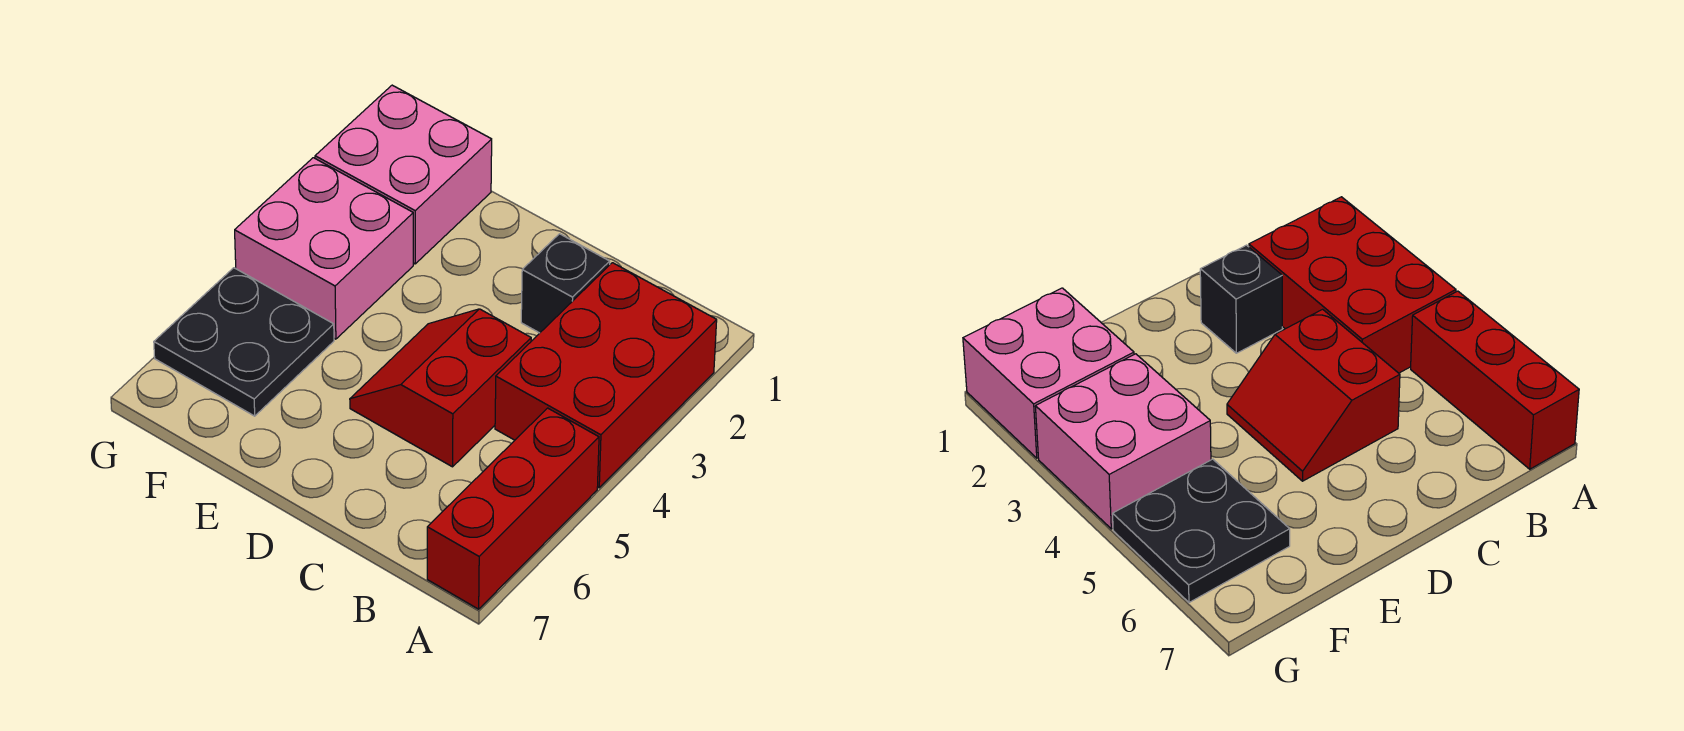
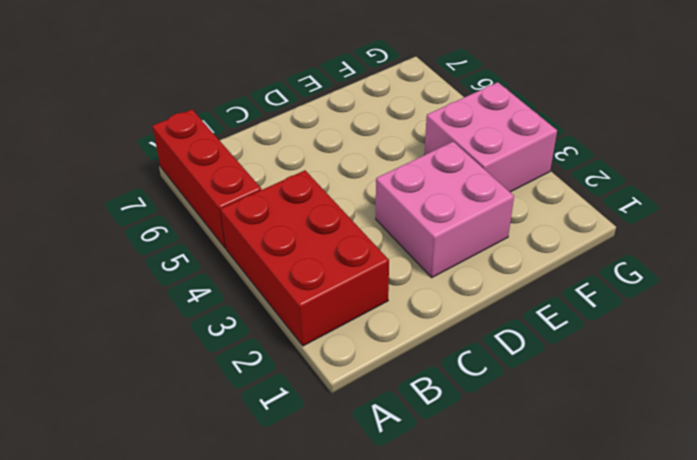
pink brick D2:E3 level 1 -> pink brick F1:G2 level 1
none -> black brick C2 level 1
none -> red slope C4:D5 level 1 top C

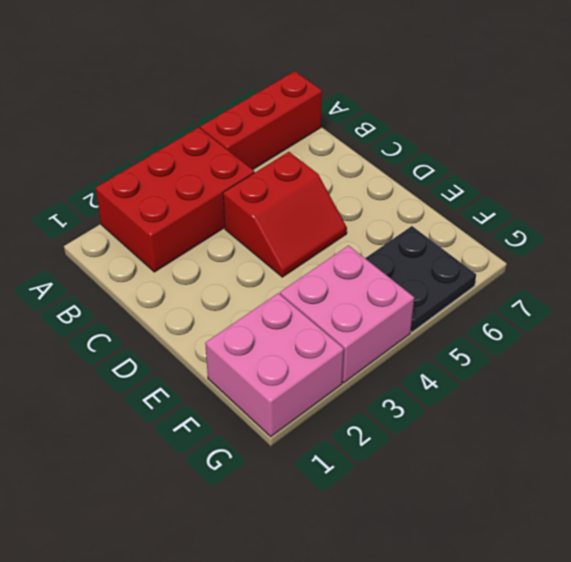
none -> black brick C2 level 1

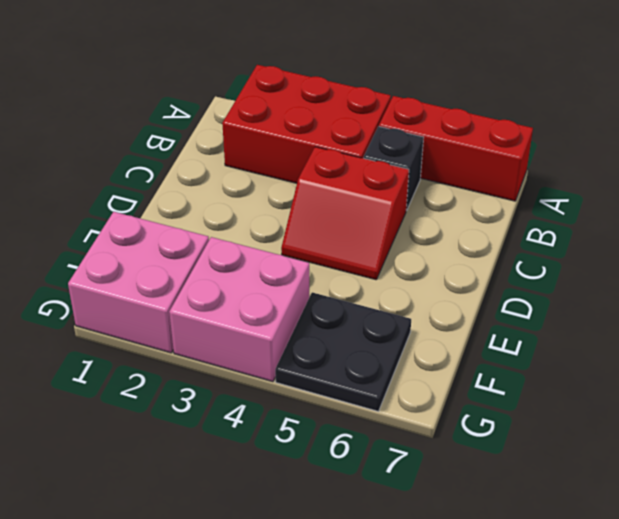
black brick B5 level 1 -> black brick C2 level 1

